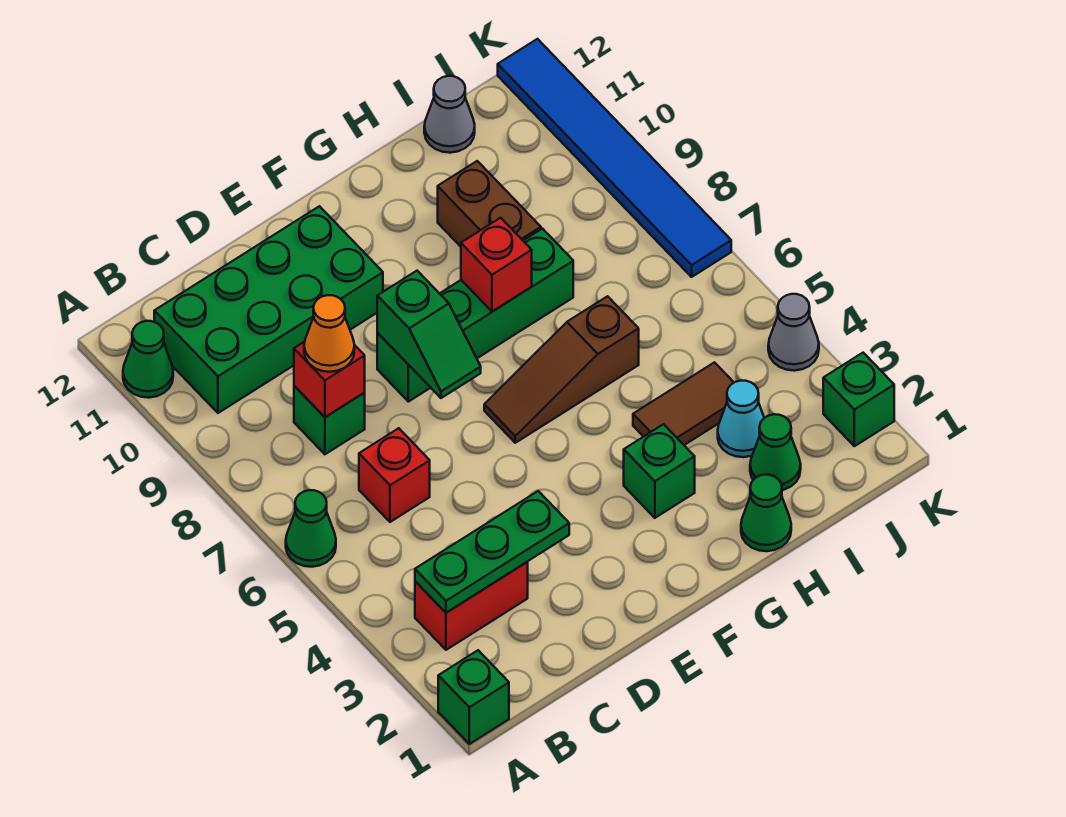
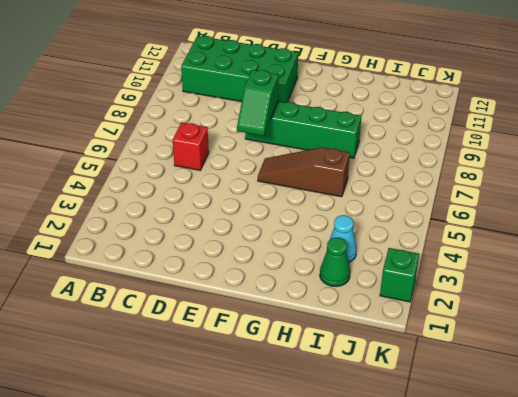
none -> green brick A1 level 1
none -> green cone A6 level 1
none -> green cone A11 level 1

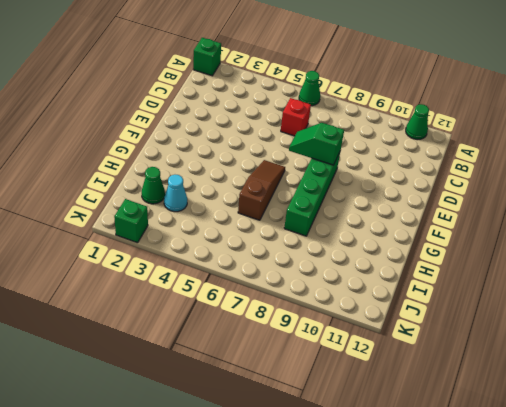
none -> red brick B3:C3 level 1
none -> green brick B10:E11 level 1
none -> green brick C8 level 1

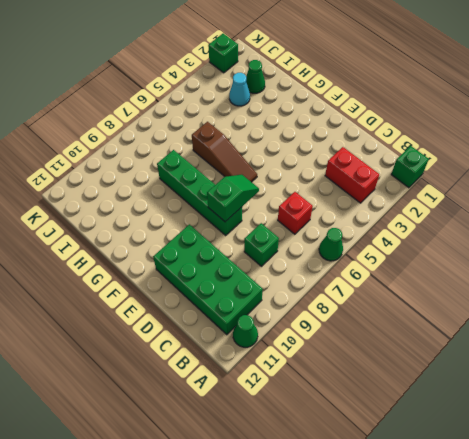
none -> green brick G3 level 1
none -> green cone H1 level 1
none -> brown tile H4:I4 level 1

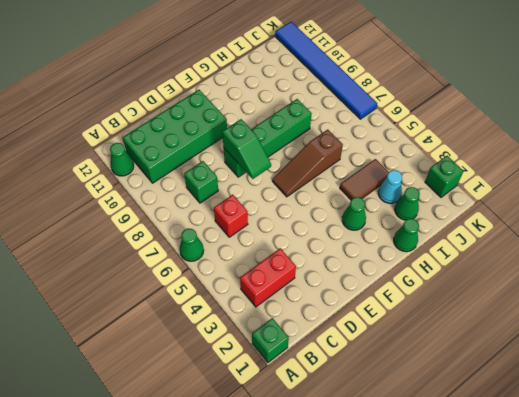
green cone G3 level 1 -> green brick G3 level 1
none -> brown brick H9:H10 level 1
none -> grey cone I12 level 1
none -> grey cone K4 level 1

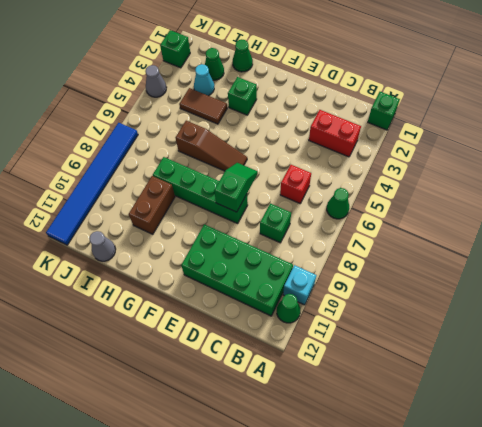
cyan brick A10 level 1 -> none
none -> green plate B3:D3 level 2
none -> red brick C8 level 2
none -> red brick G8 level 2

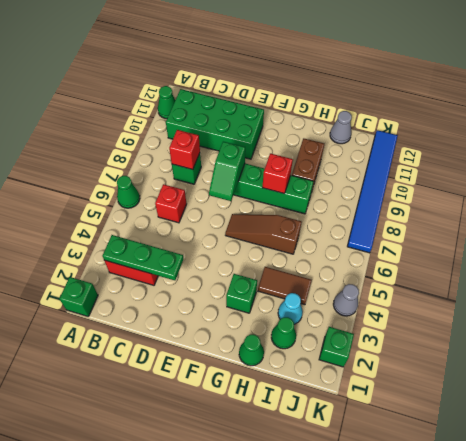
none -> orange cone C8 level 3

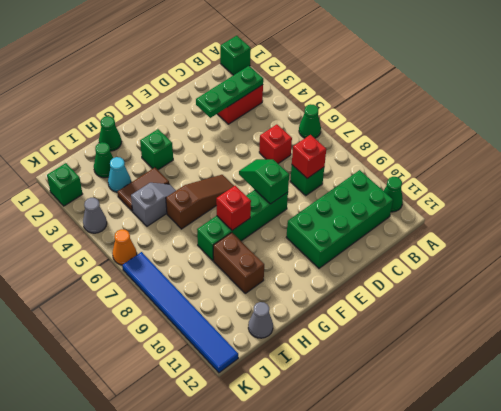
grey slope H5:I5 level 1 top I -> none
orange cone K6 level 1 -> orange cone C8 level 3

